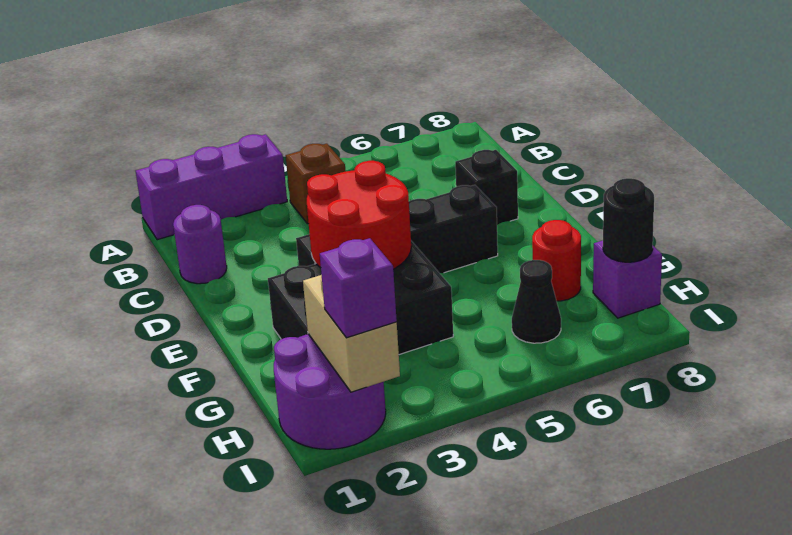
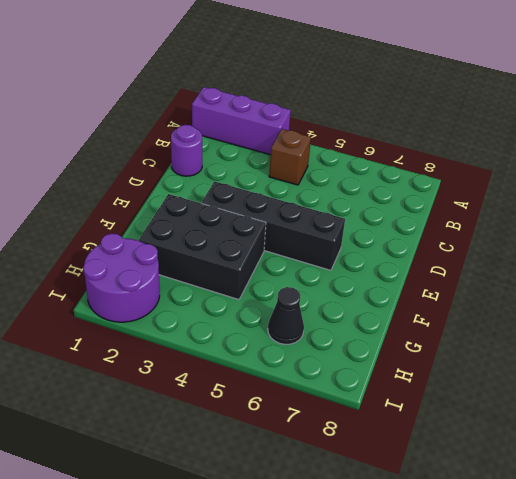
none -> black brick D7 level 1
none -> red round brick G7 level 1
none -> purple brick H8 level 1

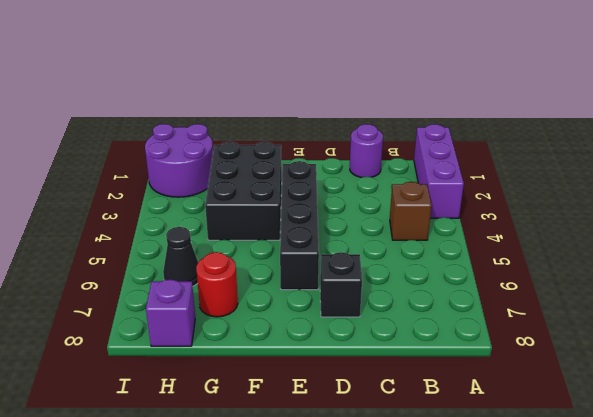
none -> red round brick E3:F4 level 2
none -> tan brick H2:I2 level 2
none -> black round brick H8 level 2

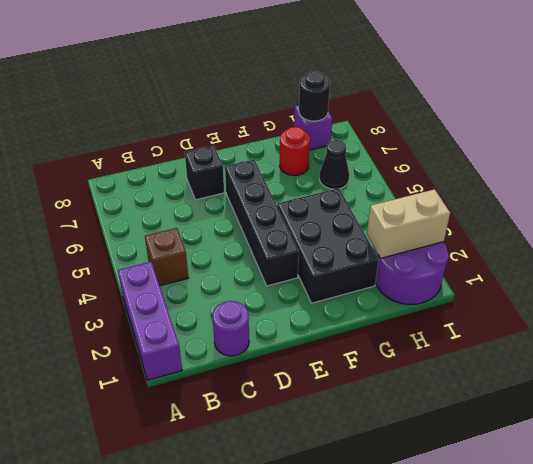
none -> red round brick E3:F4 level 2
none -> purple brick I2 level 3

